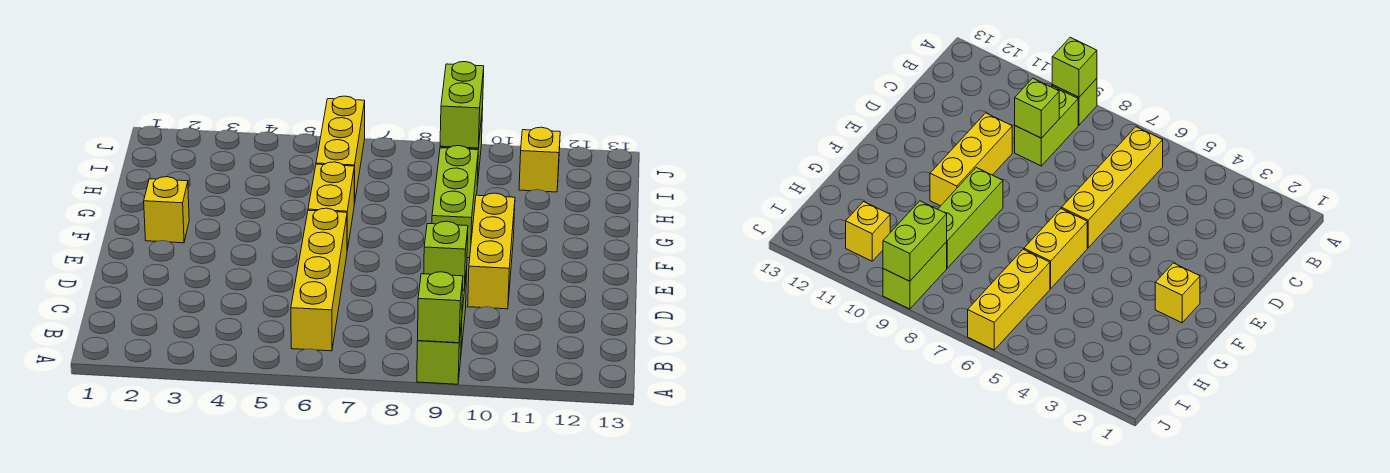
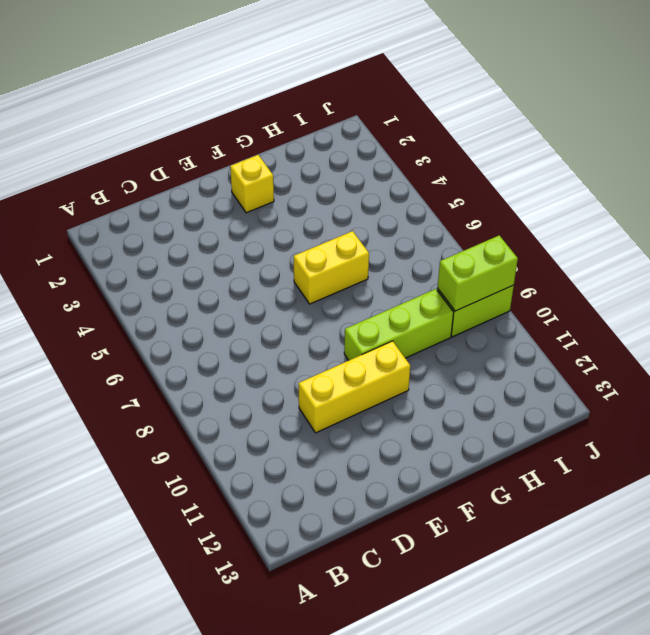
none -> lime brick A9 level 1
none -> yellow brick B6:E6 level 1
none -> lime brick B9:C9 level 1

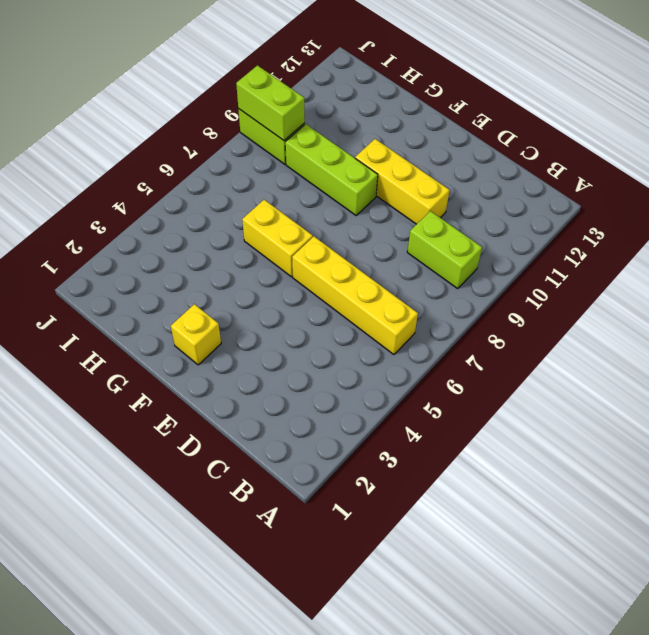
none -> lime brick A9 level 1
none -> yellow brick H6:J6 level 1
none -> yellow brick I11 level 1

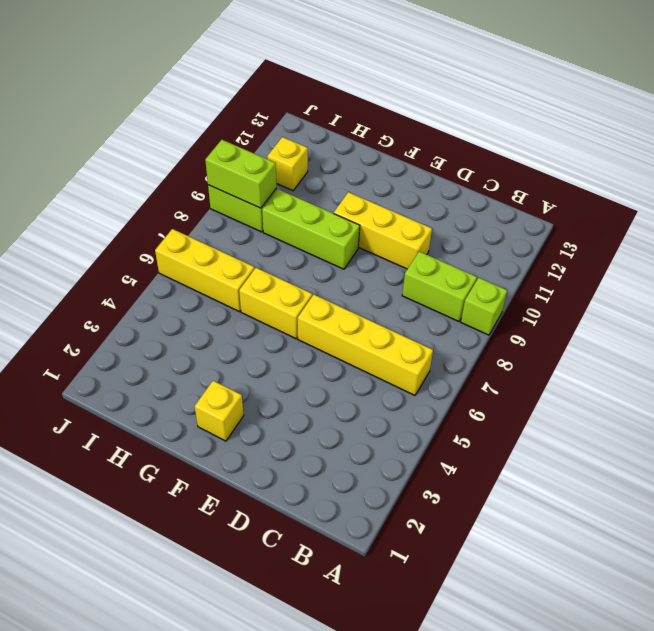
none -> lime brick A9 level 2
none -> lime brick C9 level 2

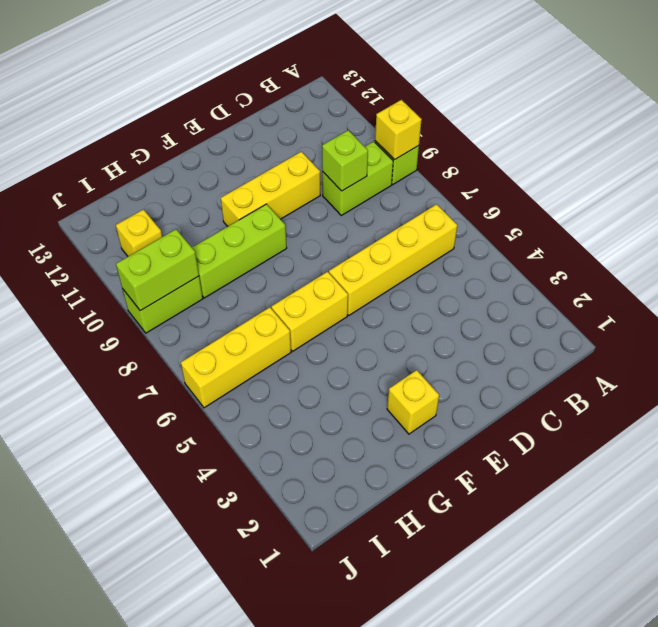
yellow brick A9 level 2 -> lime brick A9 level 2

